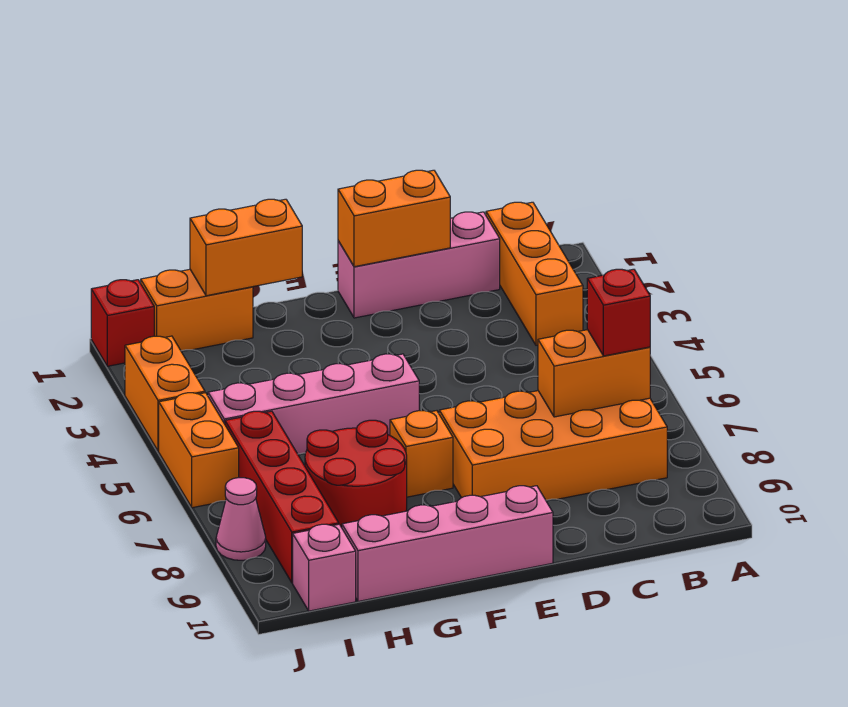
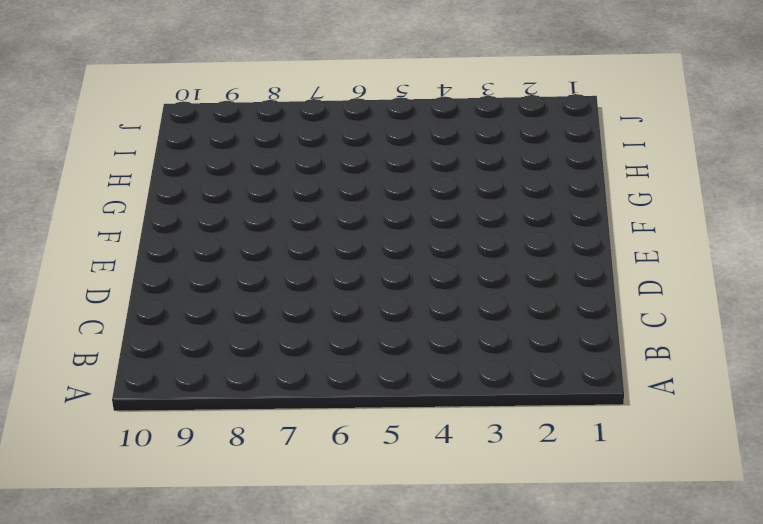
none -> orange brick B1:B3 level 1
none -> orange brick B7:E8 level 1
none -> pink brick C1:E1 level 1

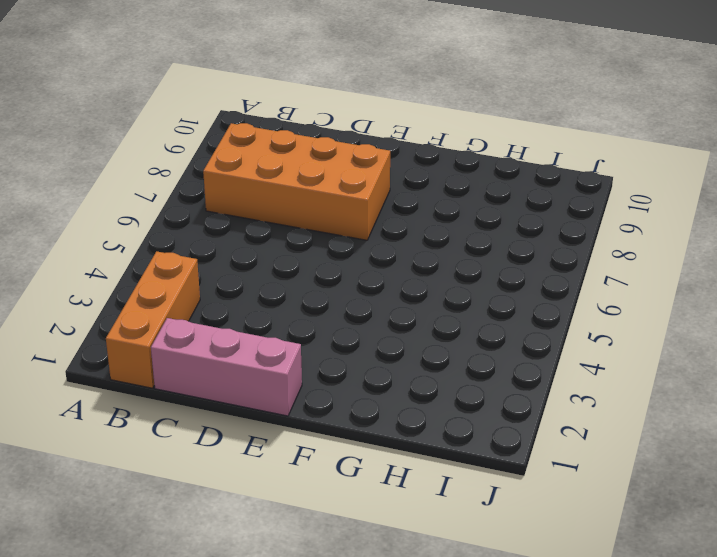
none -> pink brick E10:H10 level 1
none -> pink brick F5:I5 level 1
none -> orange brick F7 level 1

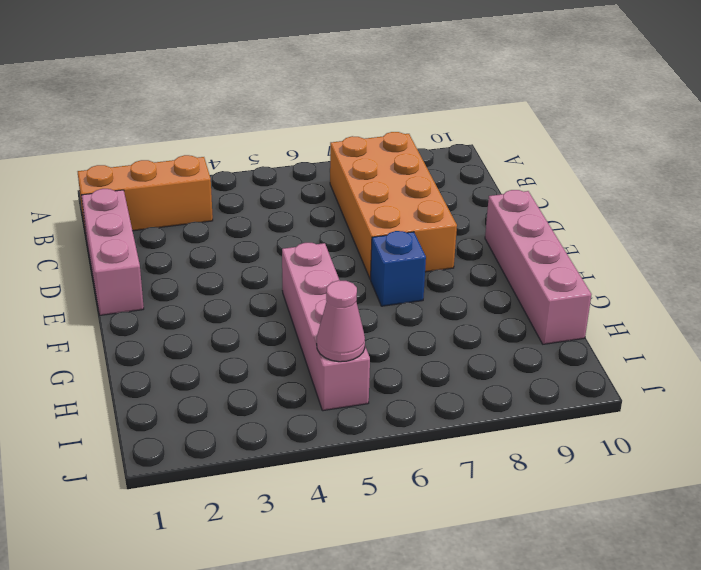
blue brick F7 level 1 -> orange brick F7 level 1
pink cone I5 level 2 -> pink cone J8 level 1
none -> red round brick G7:H8 level 1
none -> orange brick H1:I1 level 1
none -> red brick I6:I9 level 1

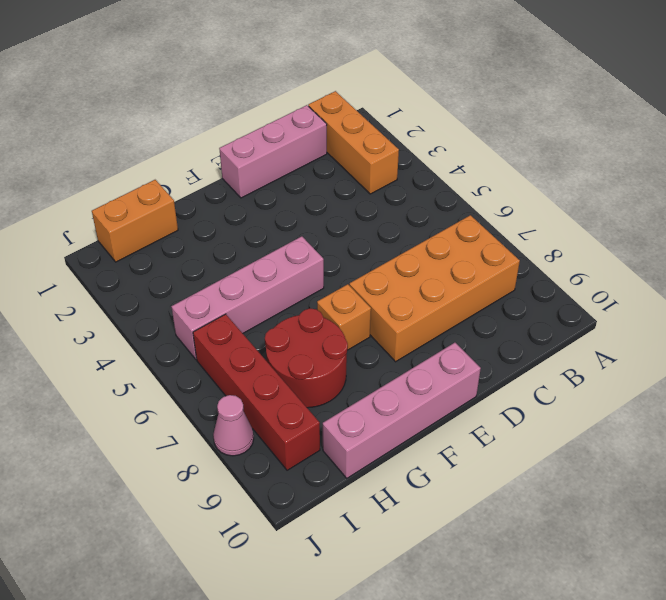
none -> pink brick I10 level 1
none -> red brick J1 level 1
none -> orange brick J3:J4 level 1

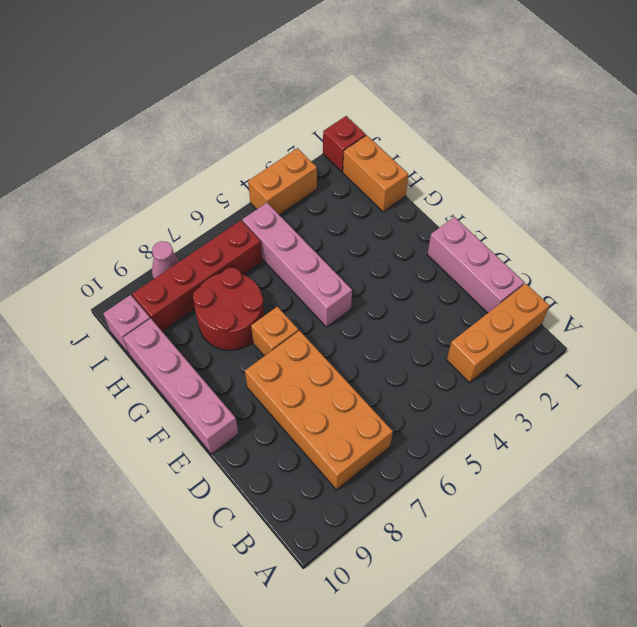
none -> orange brick J5:J6 level 1
none -> orange brick B7:C7 level 2
none -> orange brick D1:E1 level 2

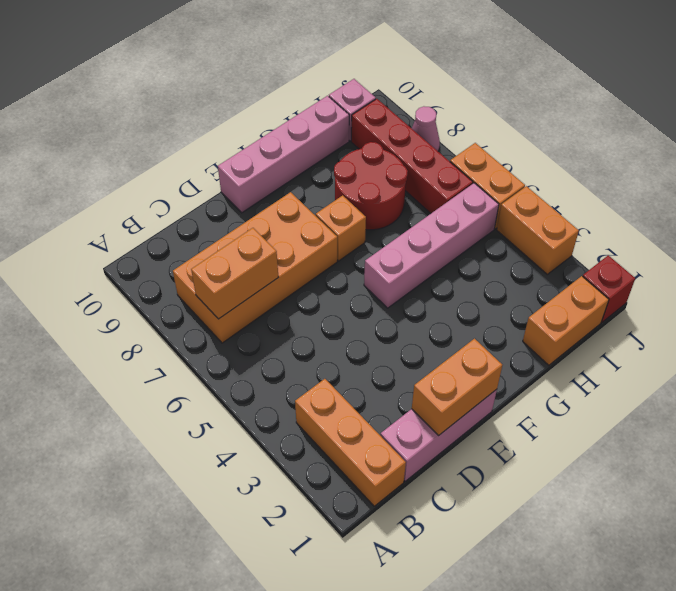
none -> orange brick G1:H1 level 2
none -> red brick B7 level 3

